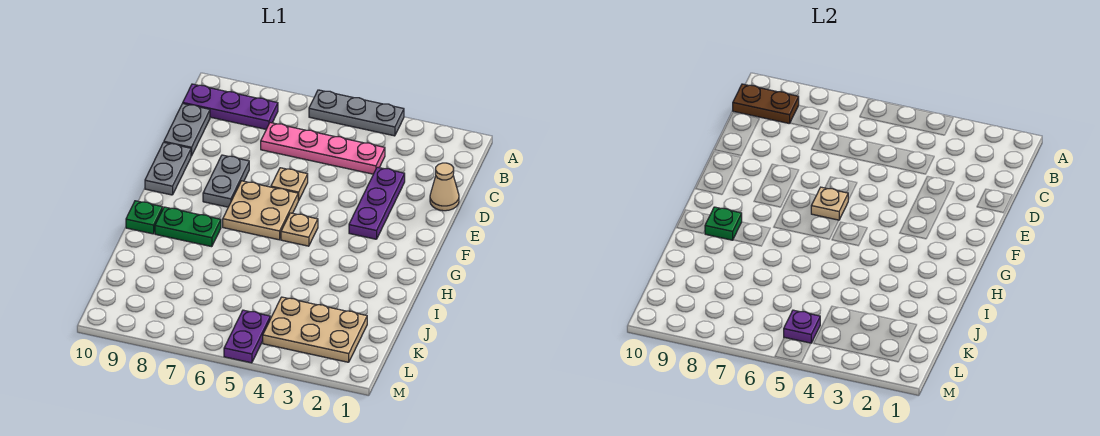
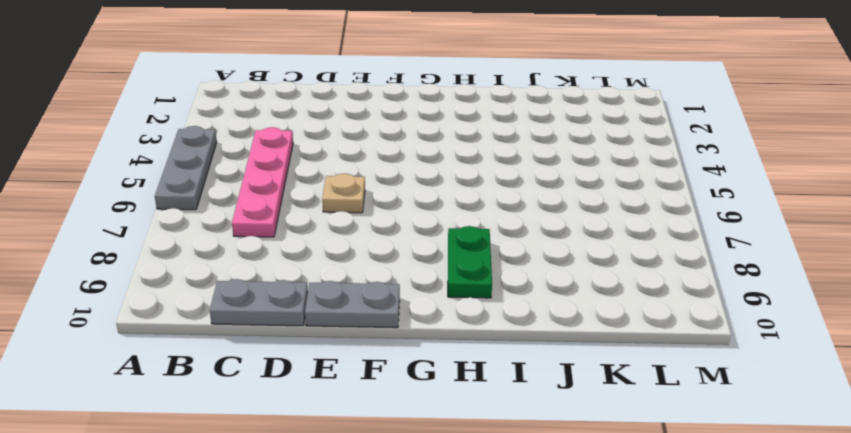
none -> purple plate B8:B10 level 1
none -> tan cone D1 level 1
none -> purple plate D3:F3 level 1

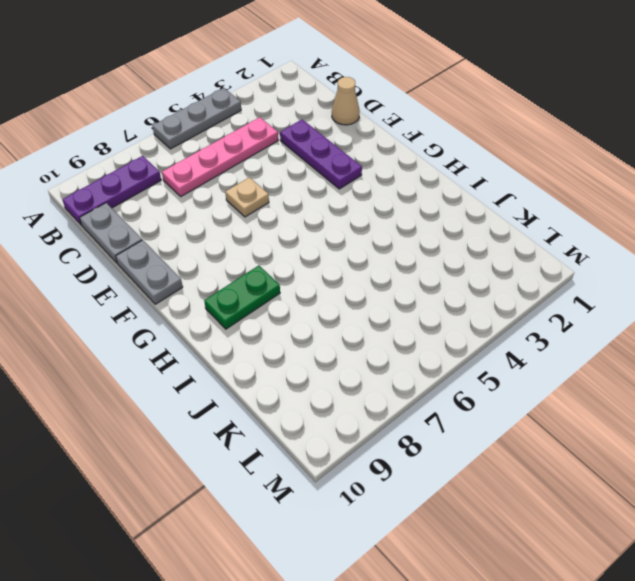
none -> grey plate E8:F8 level 1
none -> tan plate F6:G7 level 1
none -> tan plate G5 level 1

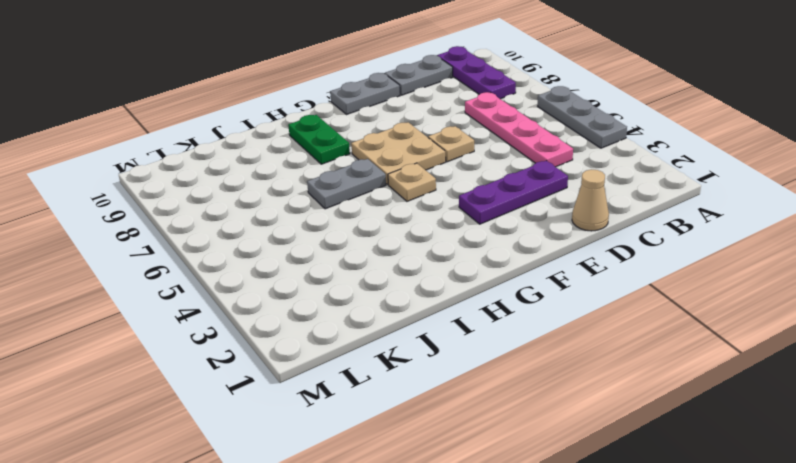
grey plate H6:I6 level 1 -> grey plate E8:F8 level 1
none -> green plate H10 level 1
none -> tan plate K2:L4 level 1
none -> purple plate L5:M5 level 1

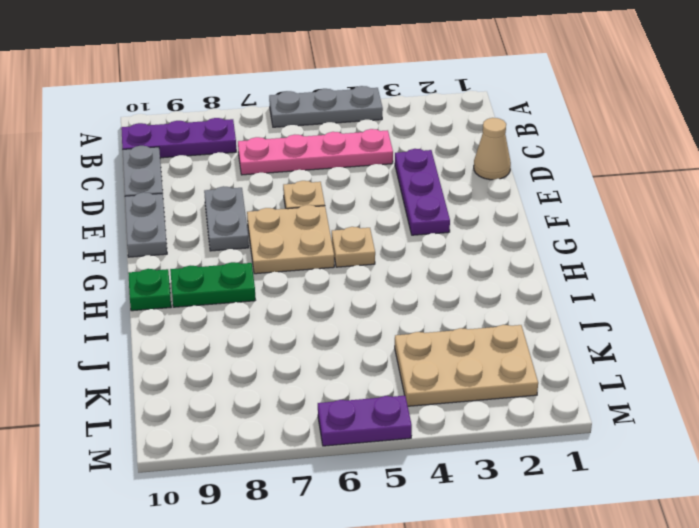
purple plate M5:M6 level 1 -> purple plate L5:M5 level 1
none -> brown plate B9:B10 level 2
none -> tan plate F6 level 2
none -> green plate H9 level 2

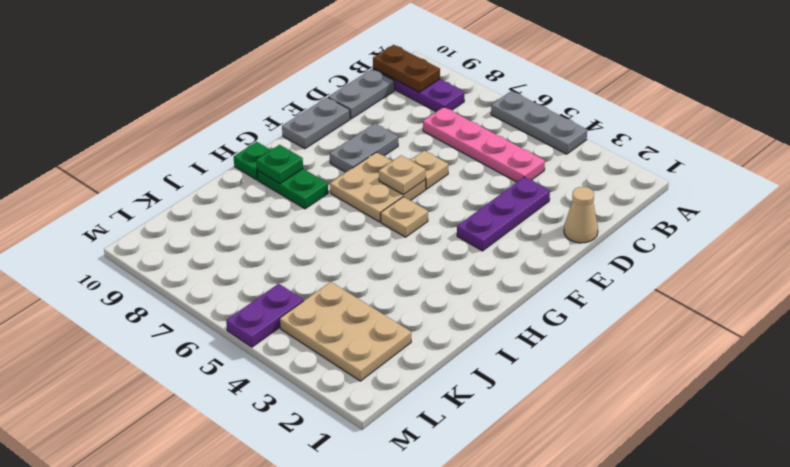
none -> purple plate L5 level 2

